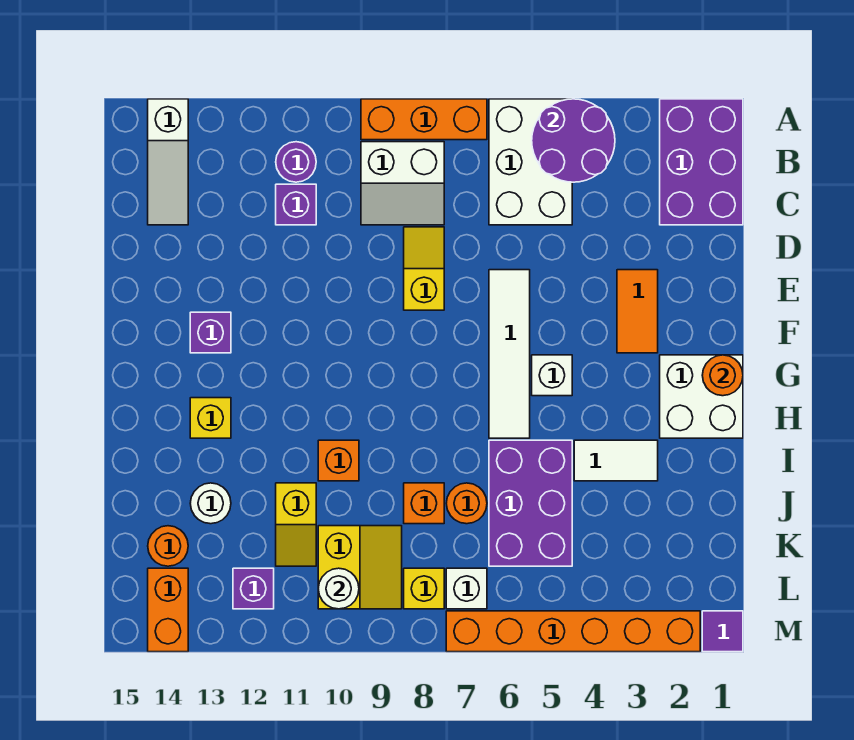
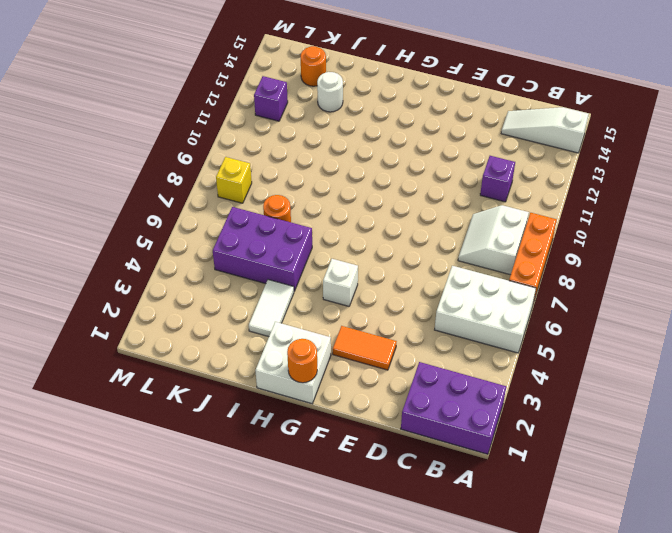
none -> purple round brick B11 level 1
none -> yellow slope D8:E8 level 1 top E
none -> white tile E6:H6 level 1
none -> purple brick F13 level 1

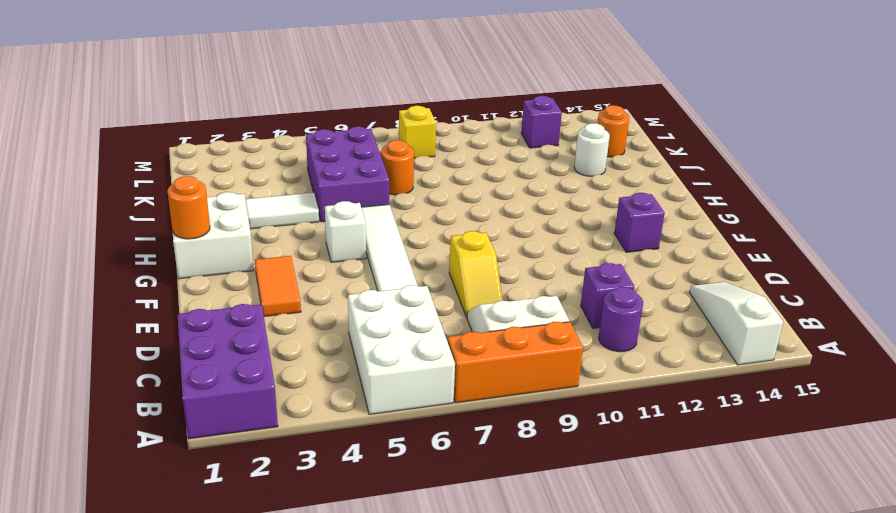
none -> yellow brick H13 level 1
none -> orange brick I10 level 1
none -> orange brick J8 level 1
none -> yellow slope J11:K11 level 1 top J

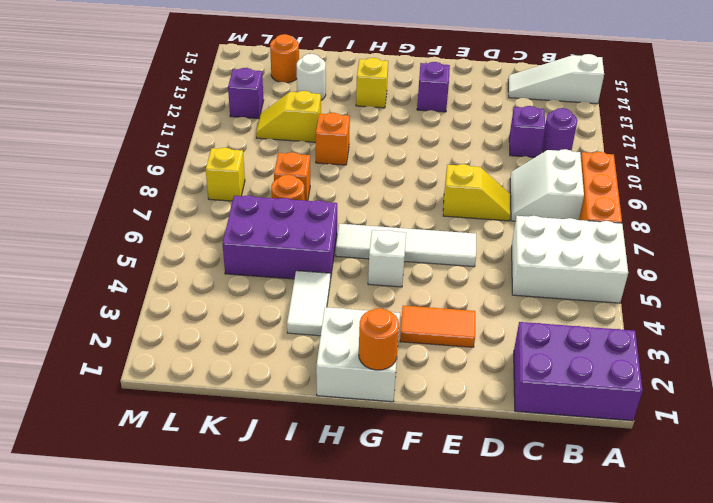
none -> yellow slope K9:L10 level 1 top 10
none -> white brick L7 level 1
none -> orange brick L14:M14 level 1
none -> purple tile M1 level 1

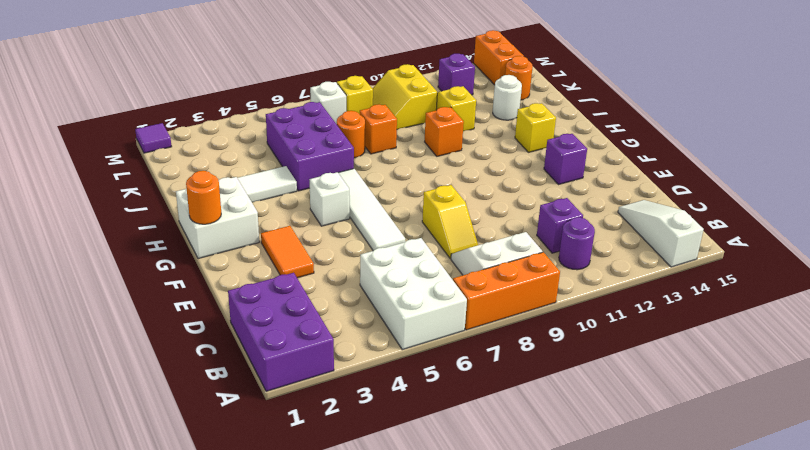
none -> orange brick M2:M7 level 1
none -> purple round brick A4:B5 level 2
none -> white round brick L10 level 2

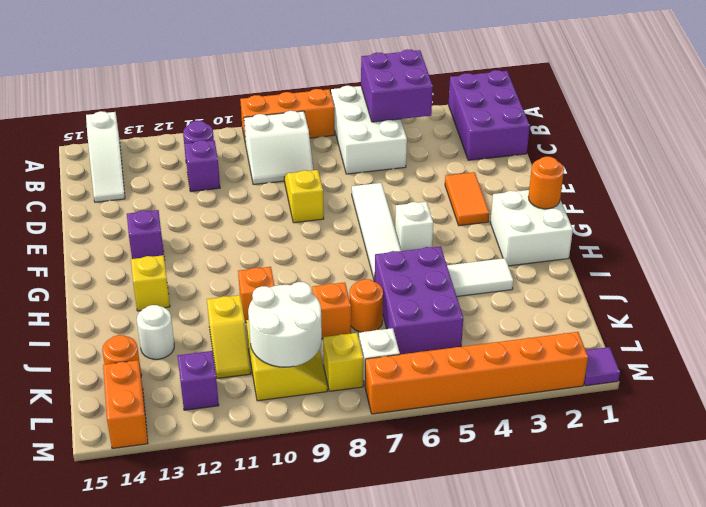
purple brick A4:B5 level 2 -> purple round brick A4:B5 level 2
white round brick K9:L10 level 2 -> white round brick L10 level 2

